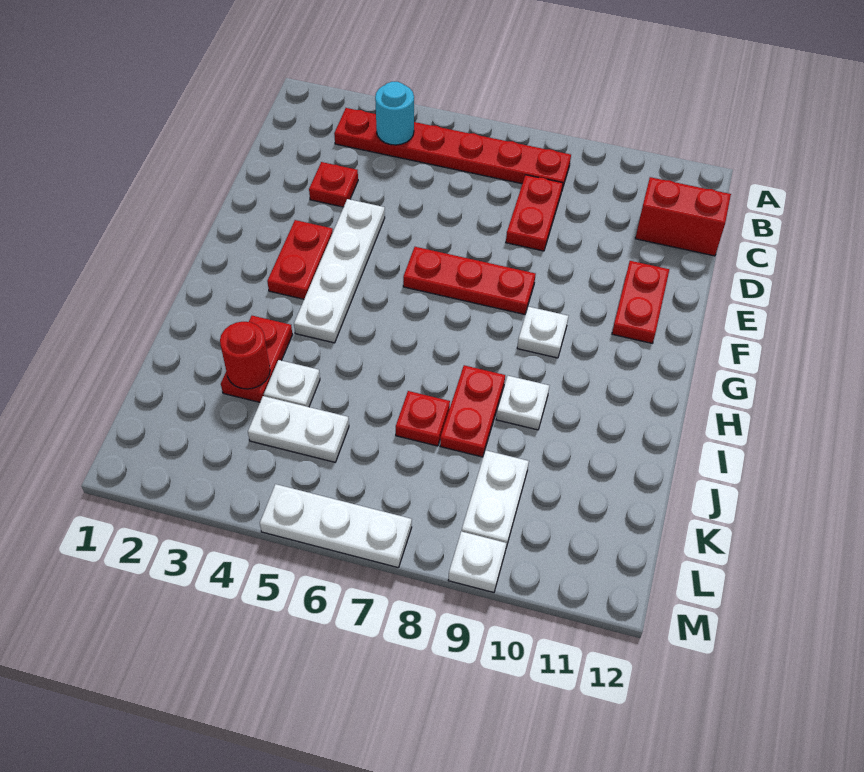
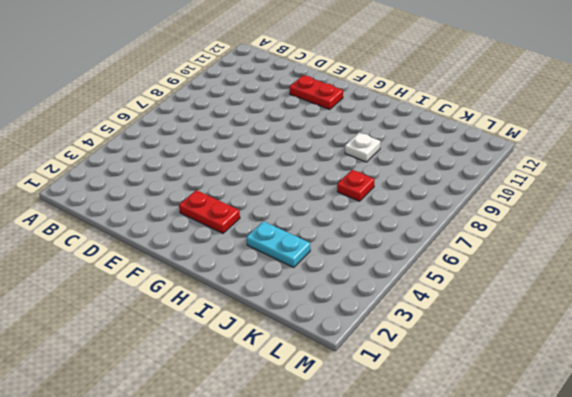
cyan plate I3:J3 level 1 -> red plate I3:J3 level 1
none -> red plate B3:B8 level 1
none -> red plate C8:D8 level 1
none -> red brick C11:C12 level 1

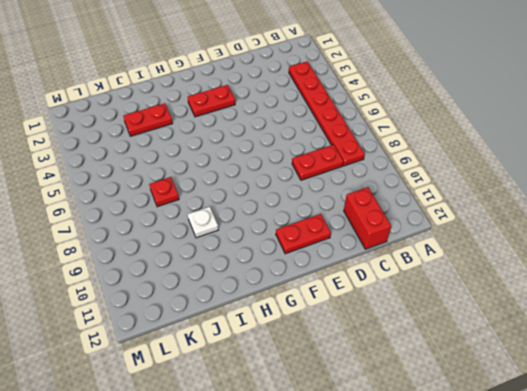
none -> red plate D3 level 1
none -> white plate E4:H4 level 1
none -> red plate F6:F8 level 1

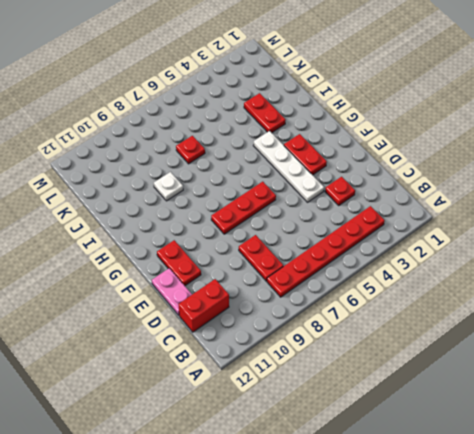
pink plate D12:E12 level 1 -> none
none -> white plate G9 level 1
none -> red plate I8:J8 level 1
none -> white plate J4 level 1

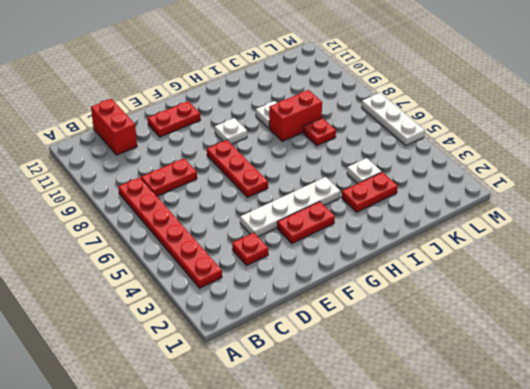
red brick I8:J8 level 1 -> red plate I8:J8 level 1
none -> white plate K4:K5 level 1
none -> white plate K9:L9 level 1
none -> white plate M9 level 1

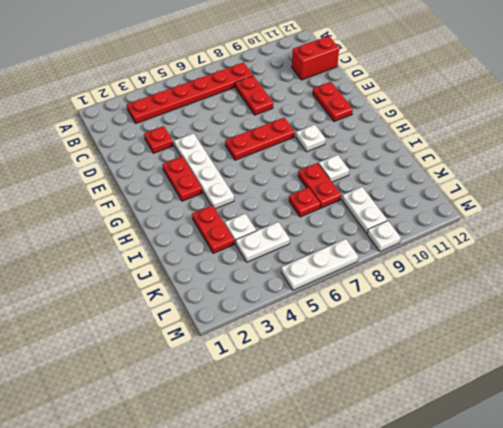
none -> cyan round brick B4 level 2
none -> red round brick J3 level 2

